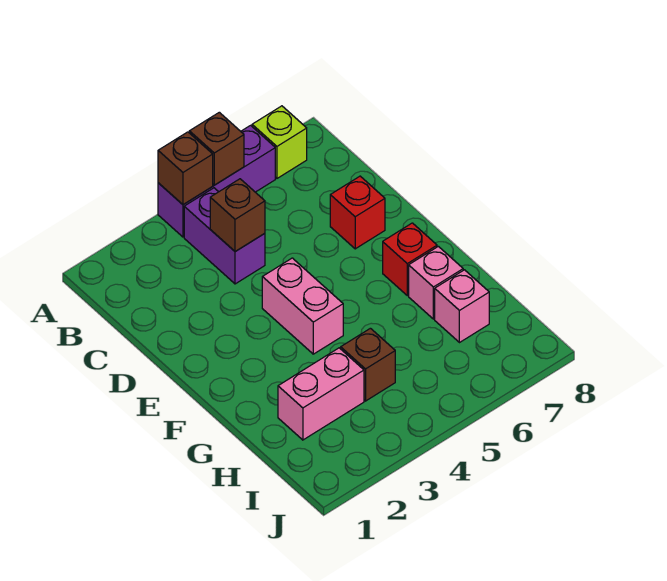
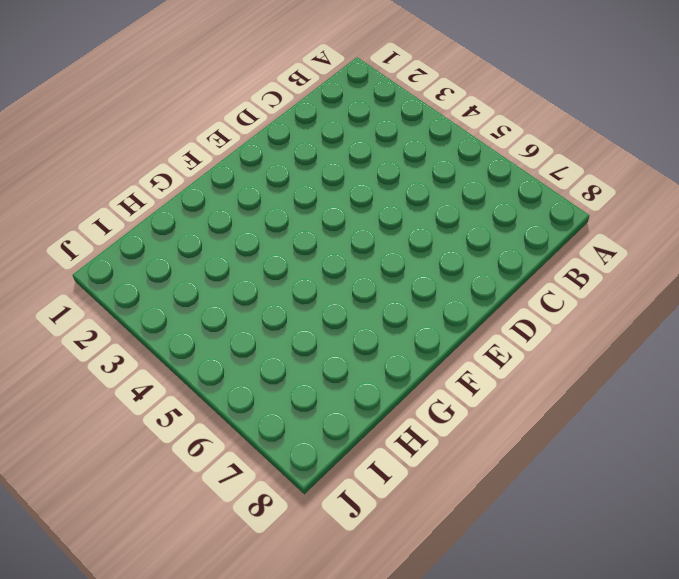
none -> purple brick A4:A6 level 1
none -> lime brick A7 level 1
none -> purple brick B4:C4 level 1

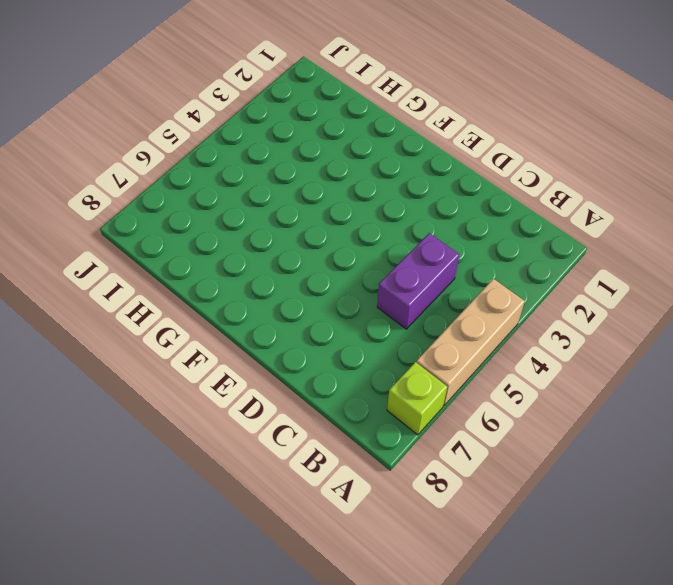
tan brick A4:A6 level 1 -> purple brick A4:A6 level 1
purple brick C4:C5 level 1 -> purple brick B4:C4 level 1
none -> red brick D7 level 1
none -> pink brick E4:F4 level 1
none -> red brick F7 level 1

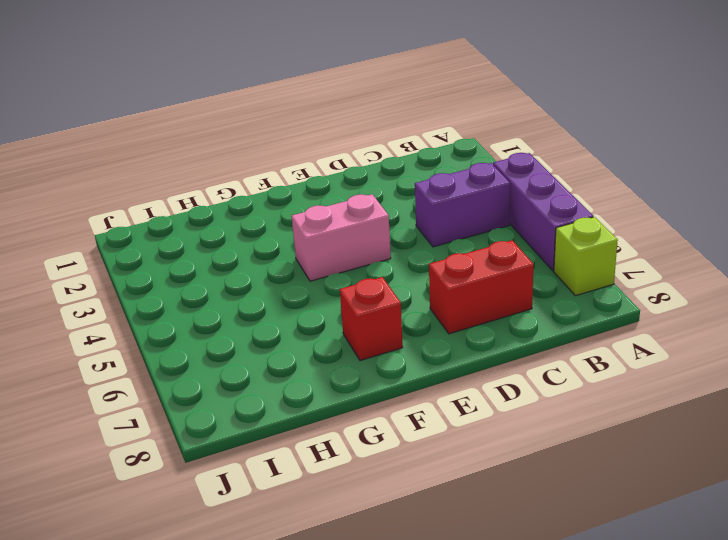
red brick C7:D7 level 1 -> red brick D7 level 1
none -> pink brick G7 level 1
none -> pink brick H2:H3 level 1
none -> brown brick H4 level 1

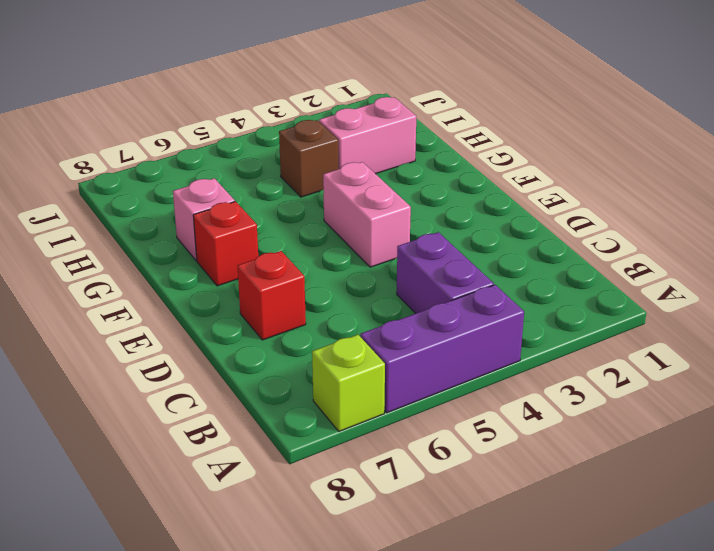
none -> pink brick H7 level 1
none -> brown brick A4 level 2
none -> brown brick A5 level 2

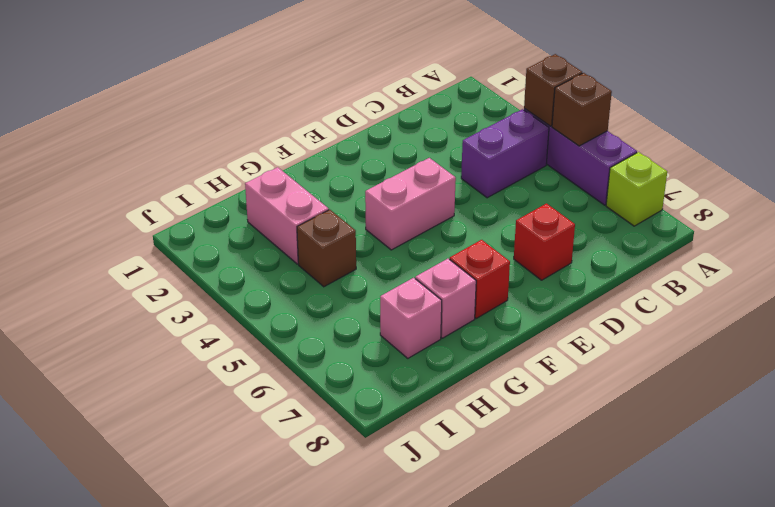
none -> brown brick C4 level 2

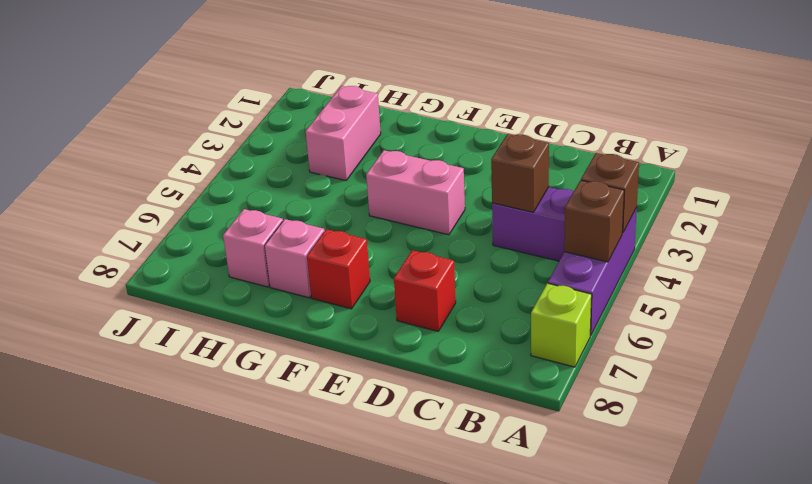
none -> brown brick H4 level 1

